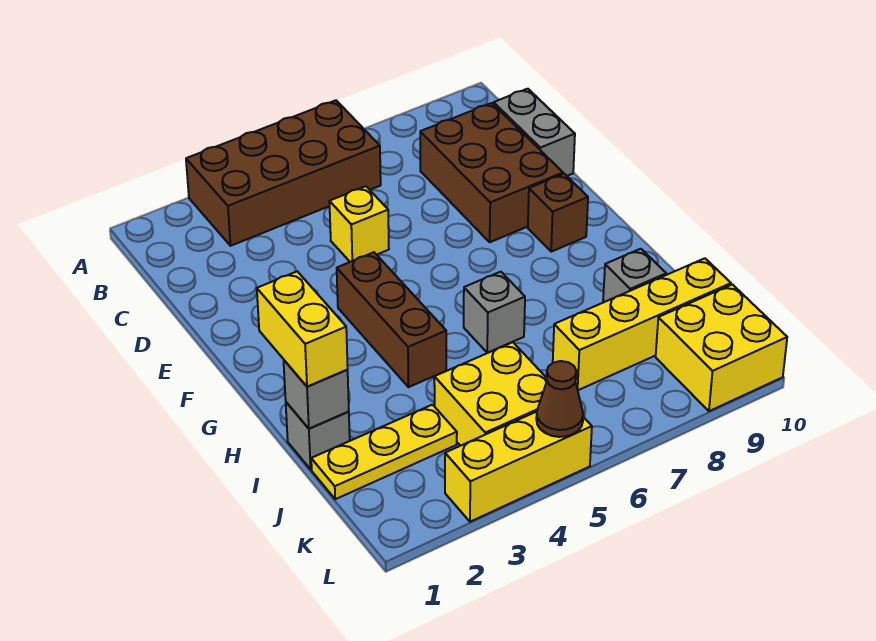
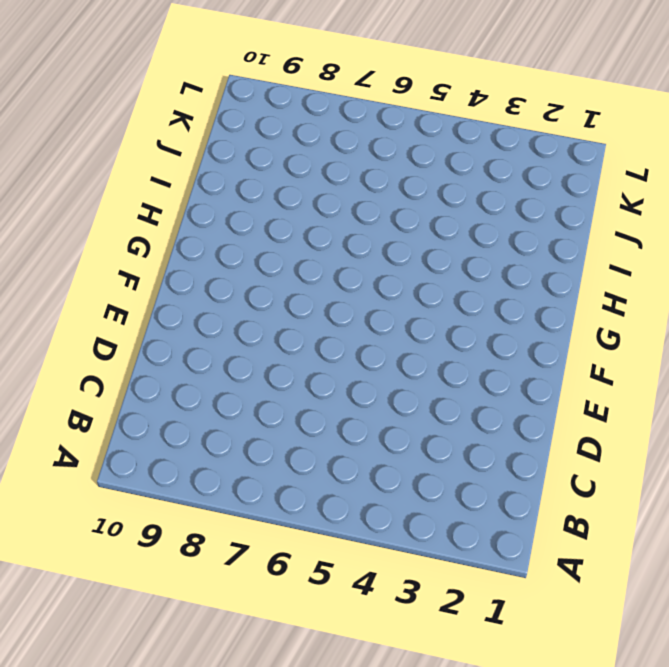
none -> brown brick A3:B6 level 1
none -> brown brick C8:E9 level 1
none -> grey brick C10:D10 level 1

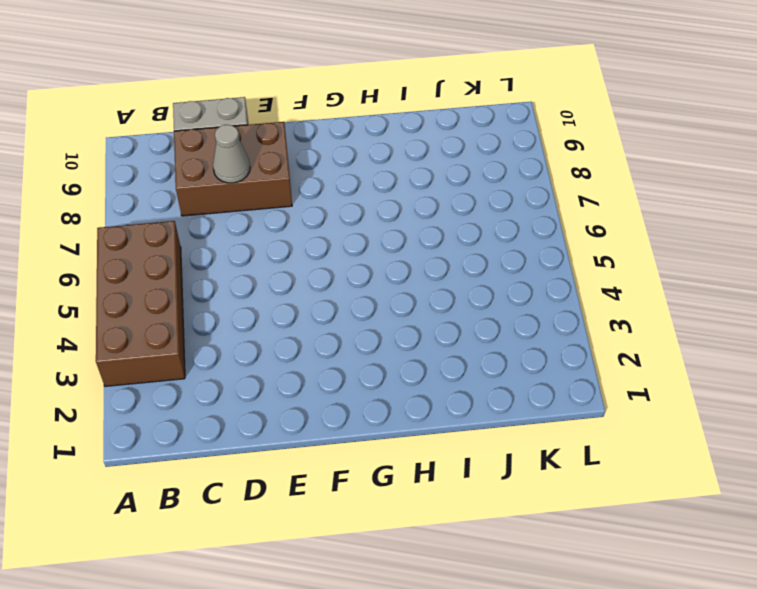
grey cone D8 level 2 -> none
none -> yellow brick D5 level 1
none -> brown brick F4:H4 level 1
none -> brown brick F9 level 1

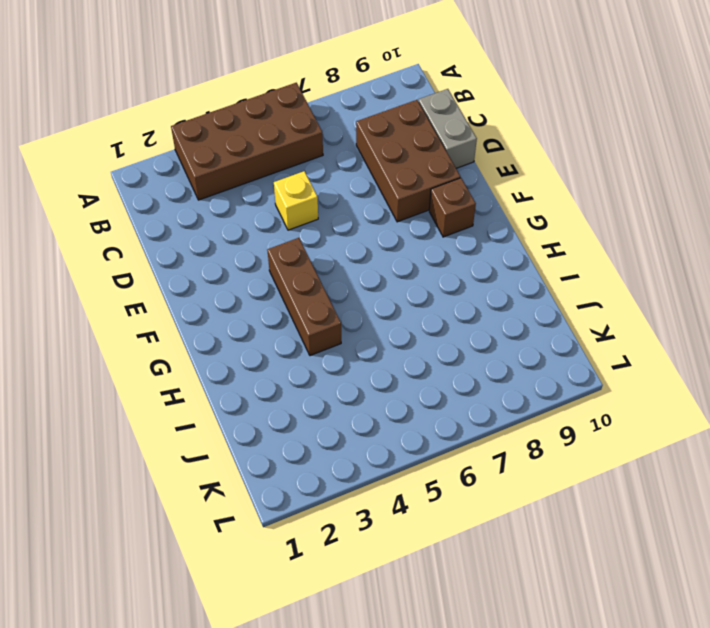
none -> grey brick H6 level 1
none -> grey brick I1 level 1
none -> grey brick I9 level 1

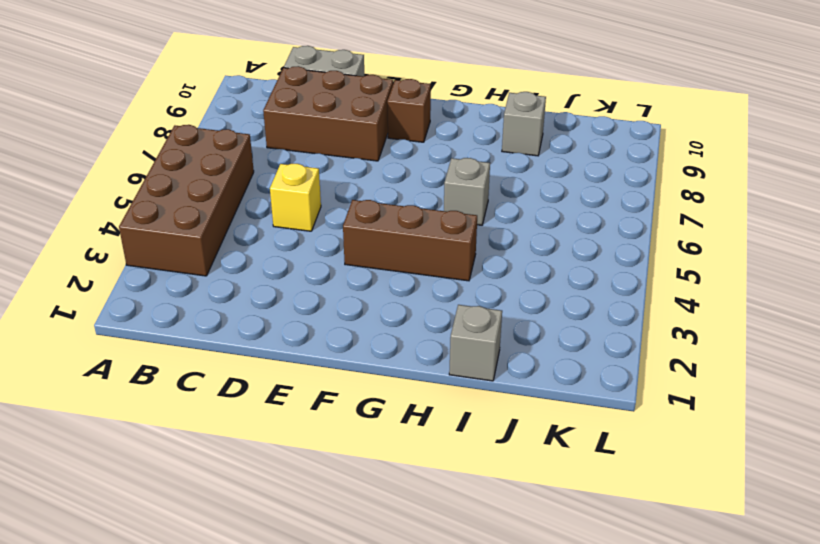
none -> yellow plate J1:J3 level 1
none -> yellow brick J4:K5 level 1
none -> yellow brick J7:J10 level 1

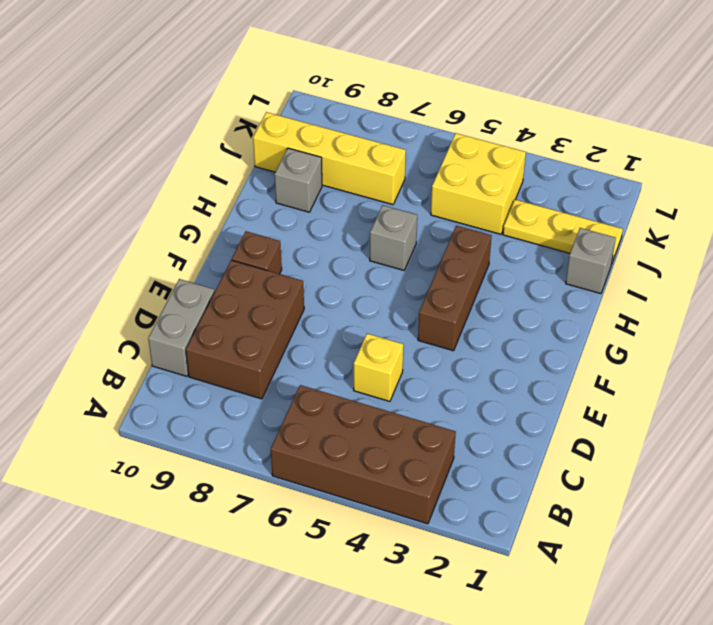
none -> yellow brick K9:L10 level 1
none -> yellow brick L3:L5 level 1
none -> grey brick I1 level 2

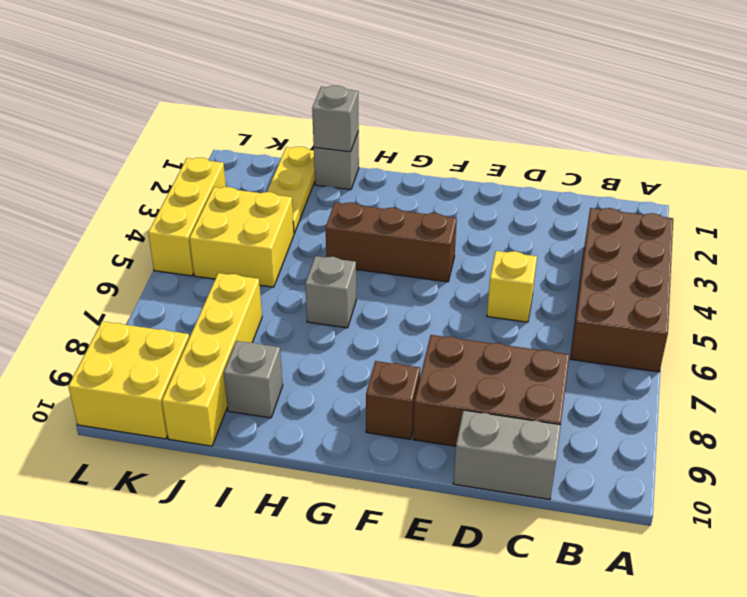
none -> brown cone L5 level 2
none -> yellow brick H1:I1 level 3

